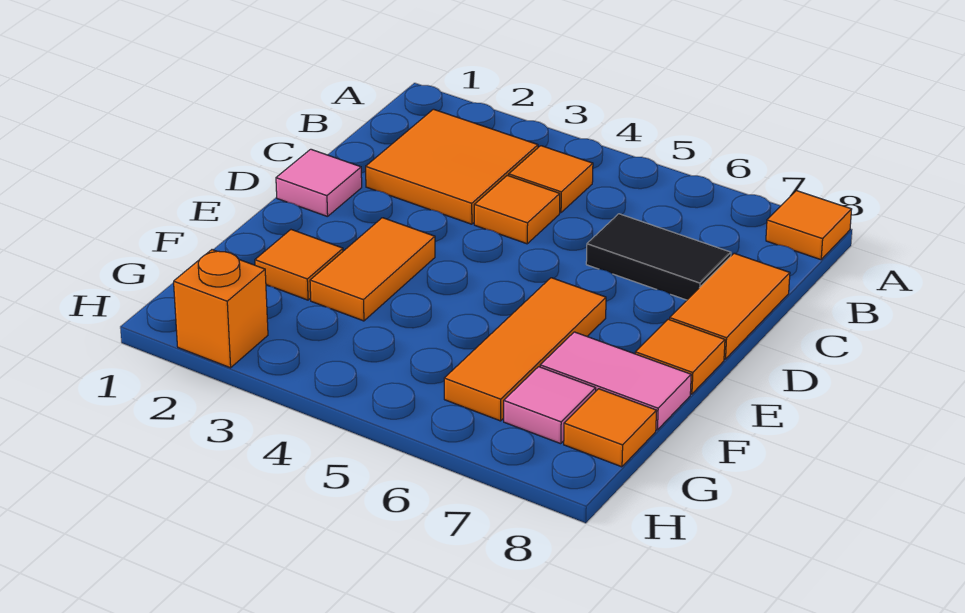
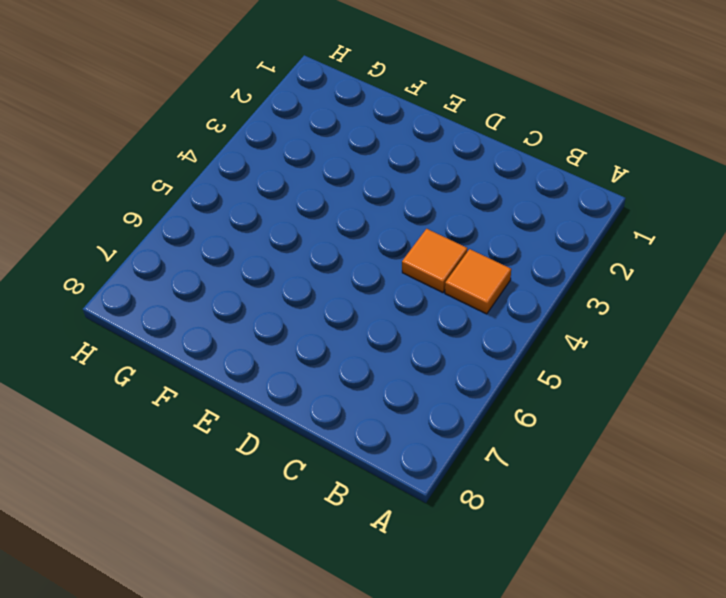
none -> orange tile A8 level 1
none -> orange tile B2:C3 level 1
none -> black tile C6:C7 level 1

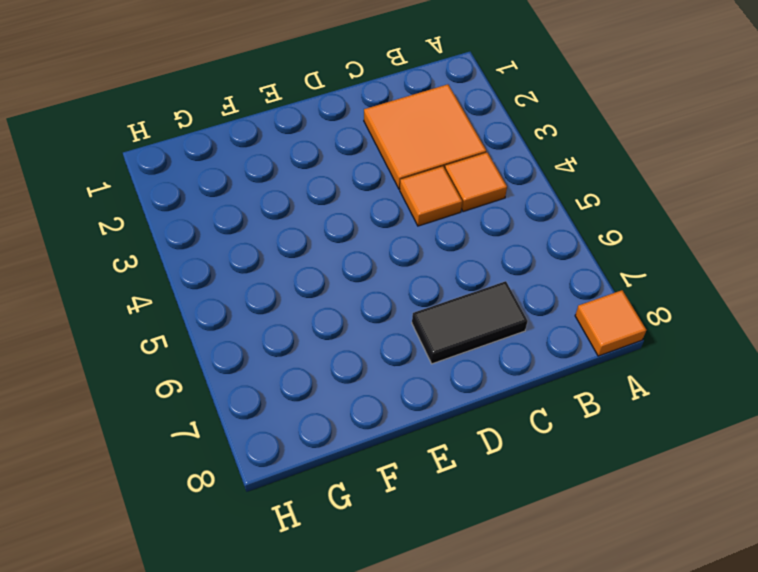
black tile C7:D7 level 1 -> black tile C6:C7 level 1
none -> orange tile C8:D8 level 1
none -> pink tile D1 level 1
none -> orange tile E3:F3 level 1

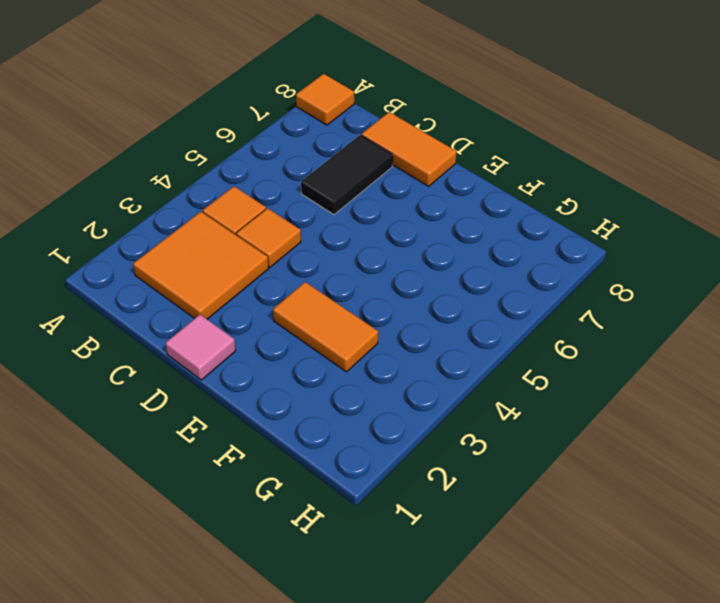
none -> orange tile E6:G6 level 1
none -> orange tile E8 level 1
none -> orange tile F2 level 1

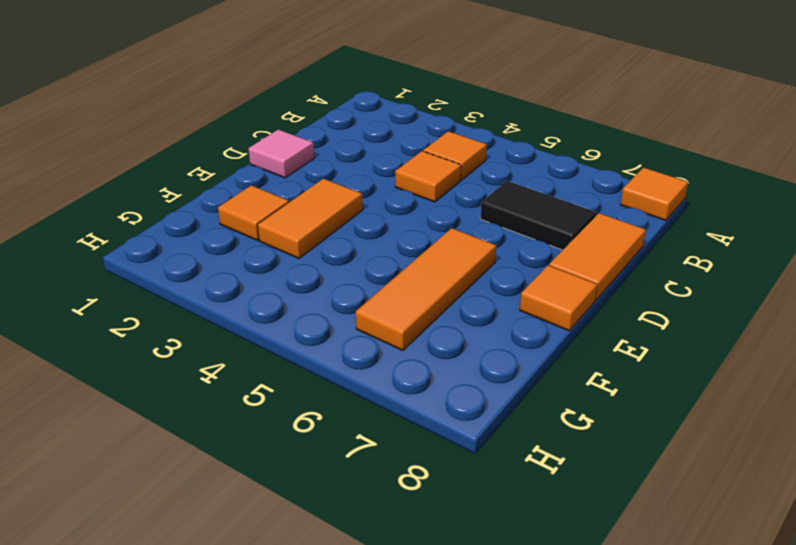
none -> orange tile B2:C3 level 1
none -> pink tile F7:F8 level 1
none -> pink tile G7 level 1

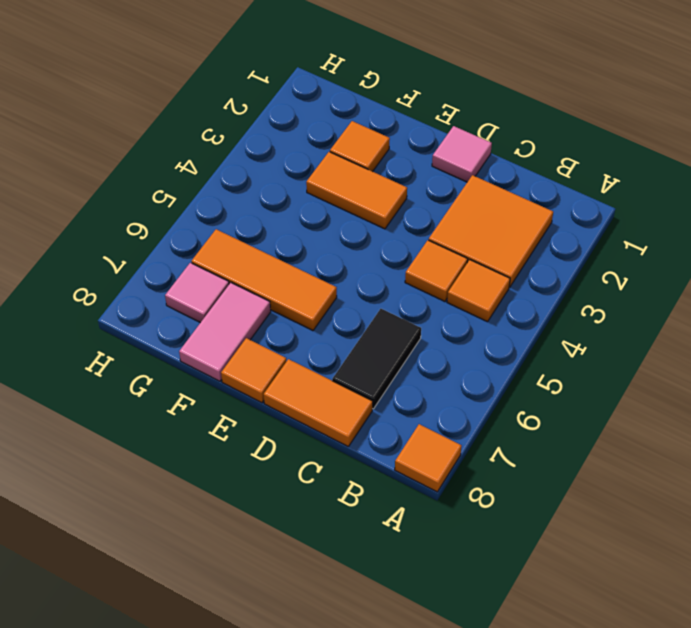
none -> orange tile G8 level 1
none -> orange brick H2 level 1

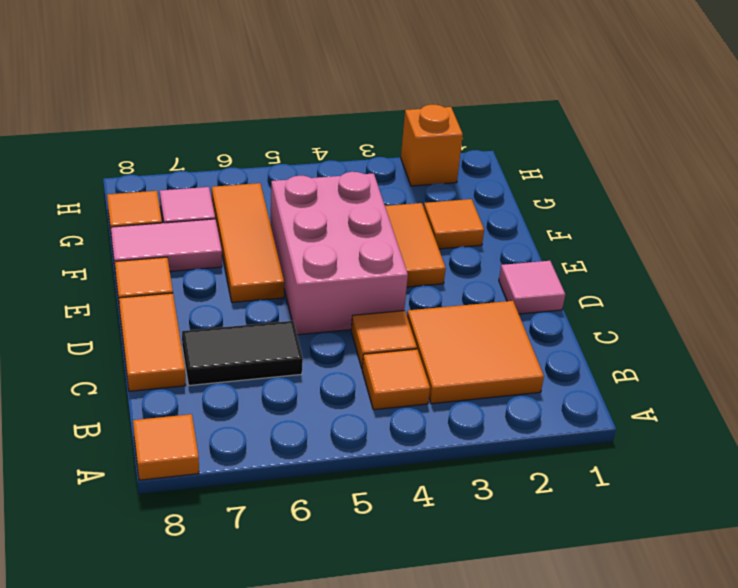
pink brick D4:F5 level 1 -> none

